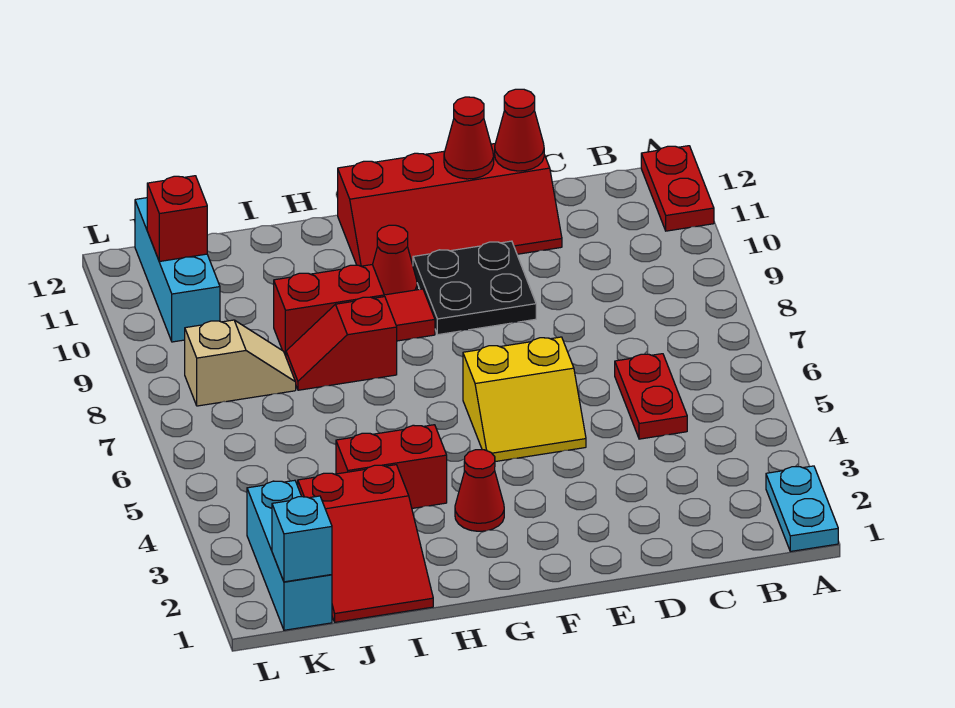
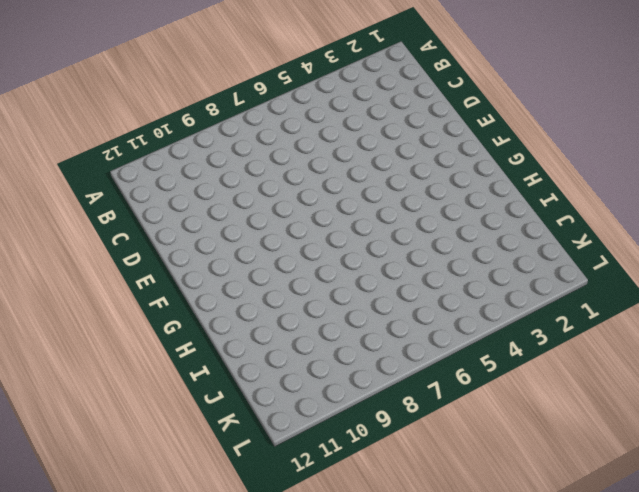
none -> cyan plate A1:A2 level 1
none -> red plate A11:A12 level 1
none -> red plate C5:C6 level 1

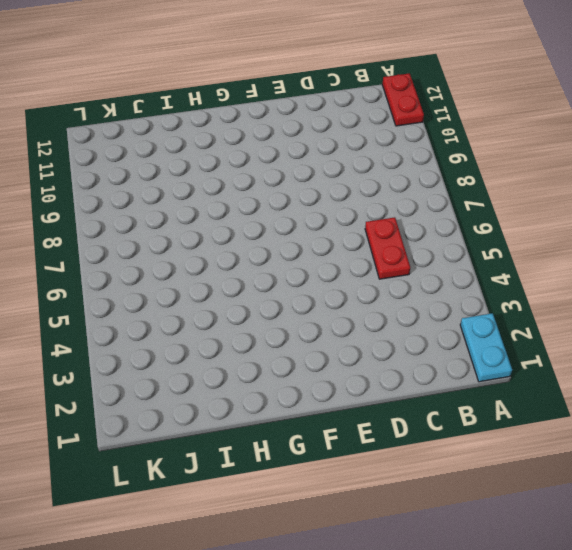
none -> red slope D11:G12 level 1 top 12
none -> yellow slope E5:F6 level 1 top 6
none -> black plate E9:F10 level 1

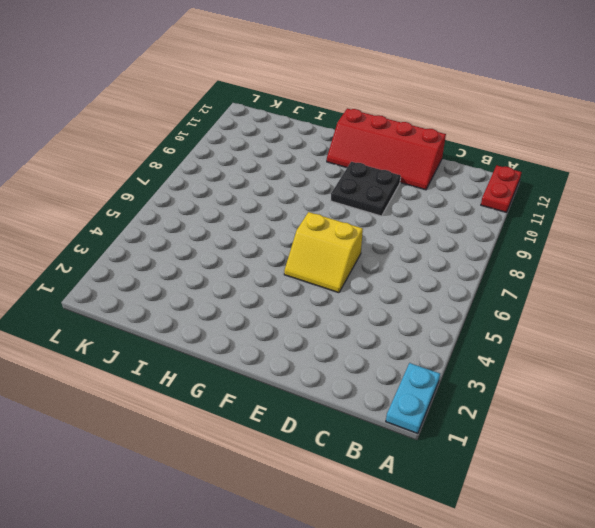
none -> red plate C5:C6 level 1
none -> red cone G3 level 1
none -> red tile G9 level 1

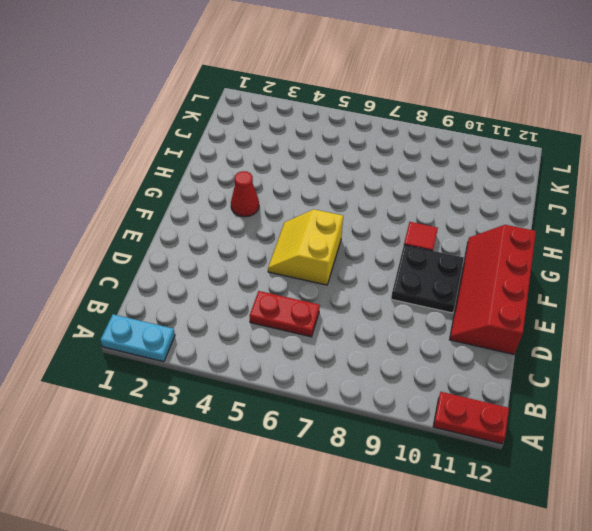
none -> red cone G10 level 1
none -> red brick H4:I4 level 1
none -> red slope H8:I8 level 1 top H

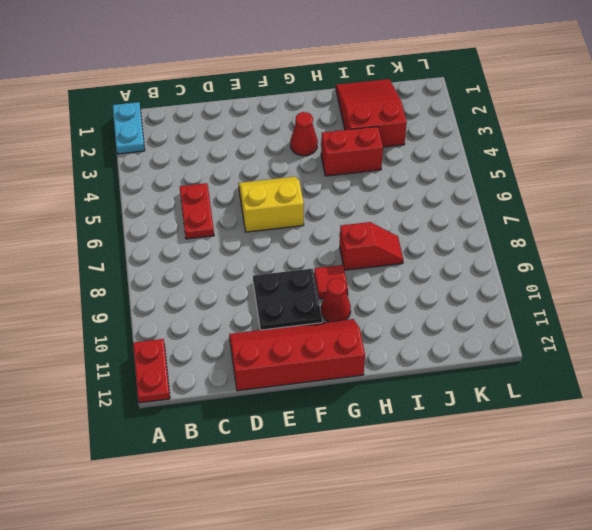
none -> red brick H9:I9 level 1
none -> tan slope J8:K8 level 1 top K
none -> cyan brick K1:K3 level 1

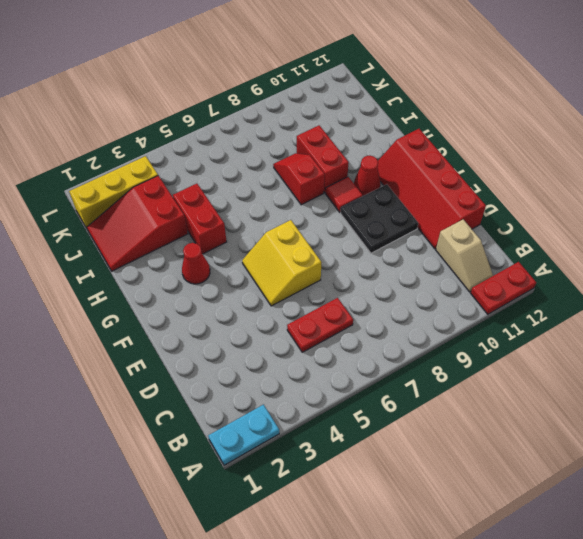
tan slope B11:C11 level 1 top C -> tan slope J8:K8 level 1 top K
yellow brick K1:K3 level 1 -> cyan brick K1:K3 level 1
none -> cyan brick K10:K12 level 1
none -> red cone D12 level 2
none -> red cone E12 level 2

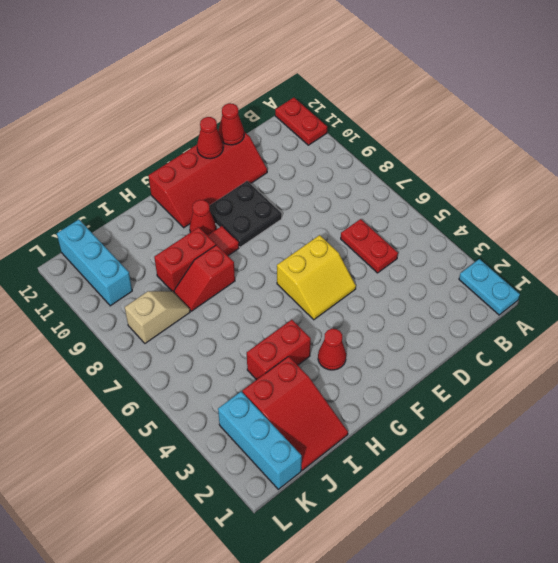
none -> cyan brick K1 level 2
none -> red brick K11 level 2

